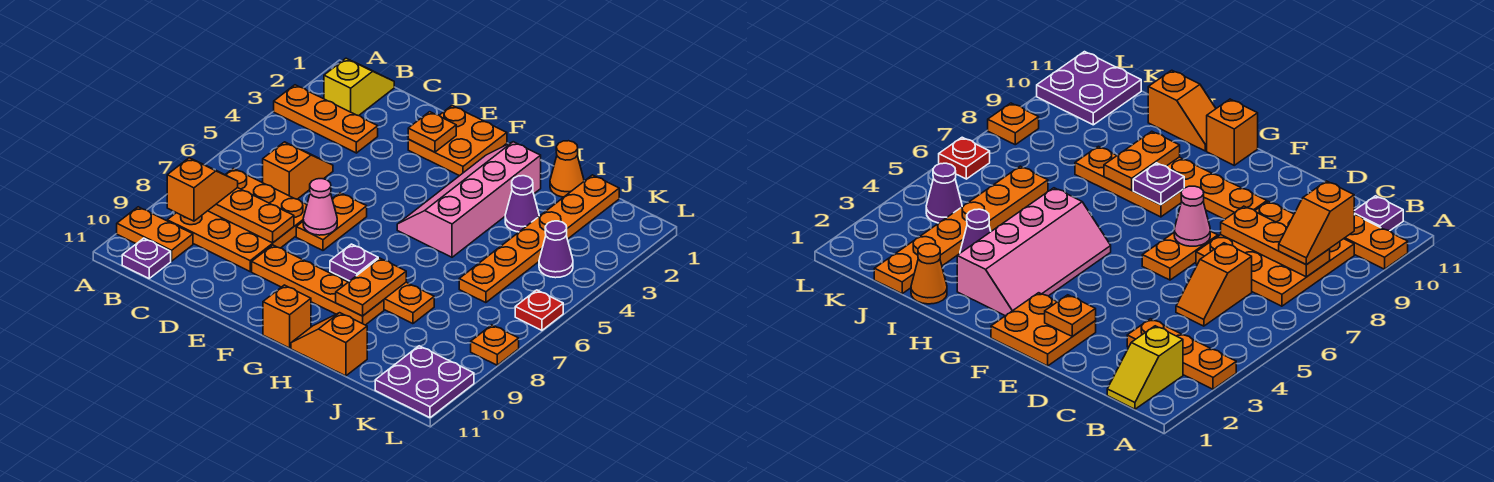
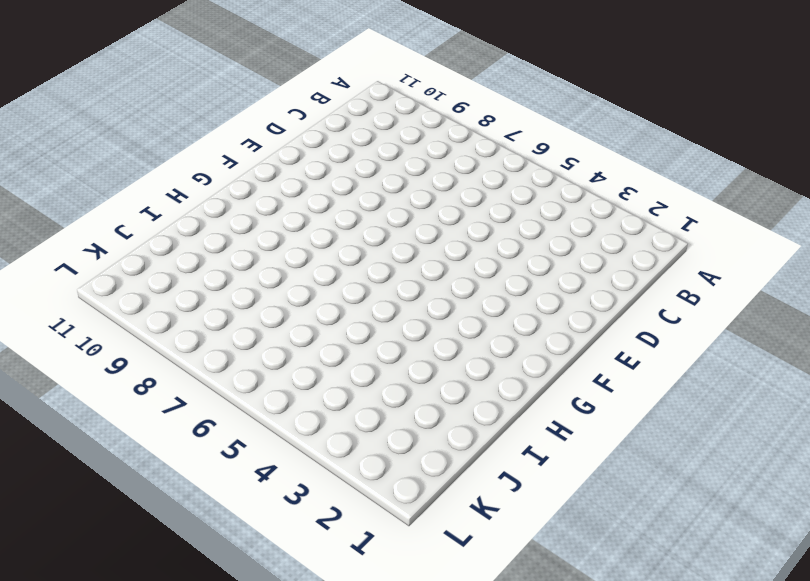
none -> orange plate A3:C3 level 1
none -> orange plate A10:B10 level 1
none -> yellow slope B1:B2 level 1 top 2

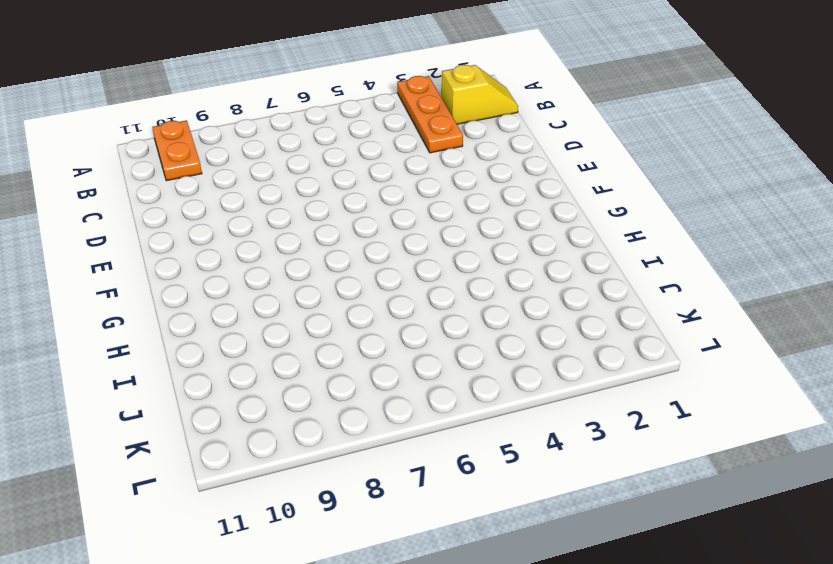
none -> orange plate B7:D9 level 1
none -> purple plate B11 level 1
none -> orange slope C5:C6 level 1 top 6

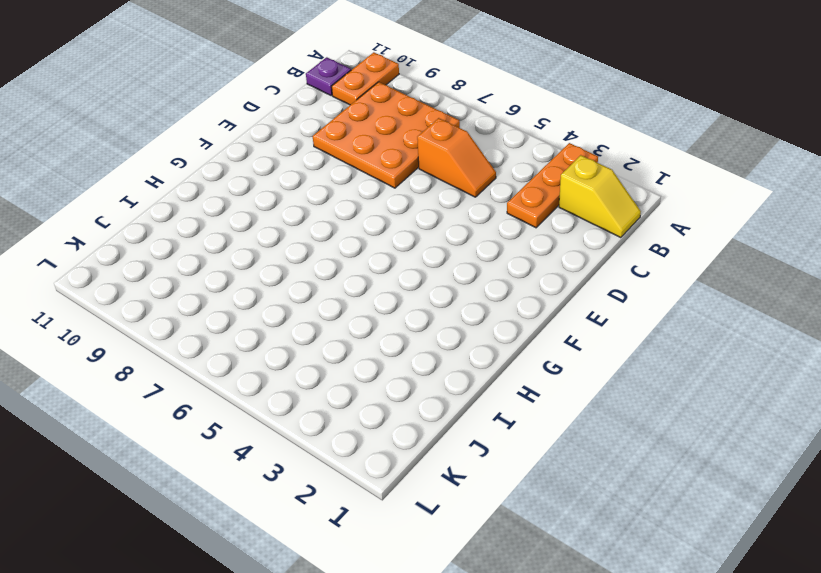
none -> orange plate E1:F2 level 1
none -> orange plate E6:E7 level 1
none -> orange plate E9:H9 level 1

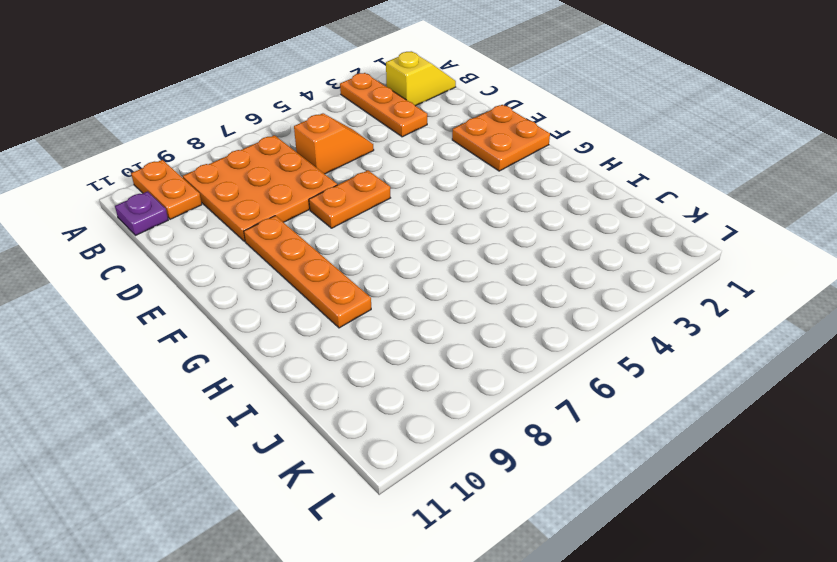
none -> pink slope G2:H5 level 1 top H
none -> orange plate G8:I8 level 1
none -> orange brick G11 level 1

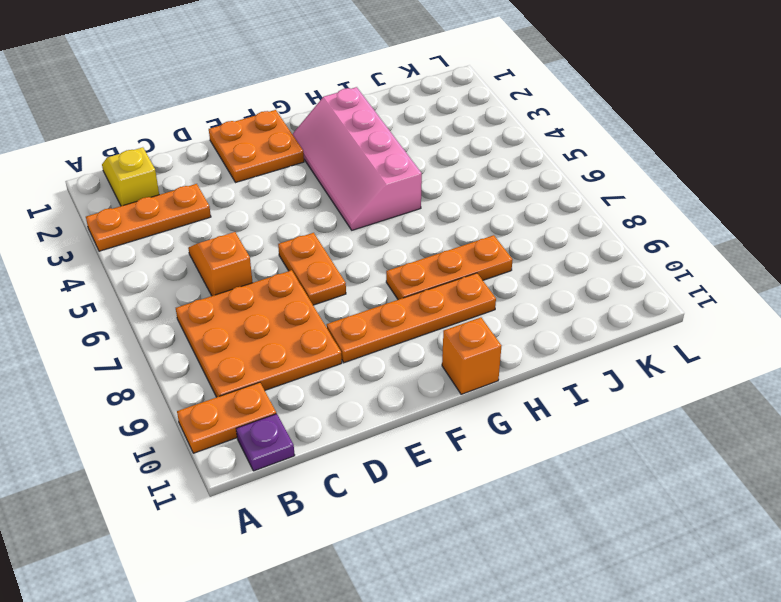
none -> orange slope H11:I11 level 1 top I
none -> orange cone I1 level 1
none -> purple cone I3 level 1

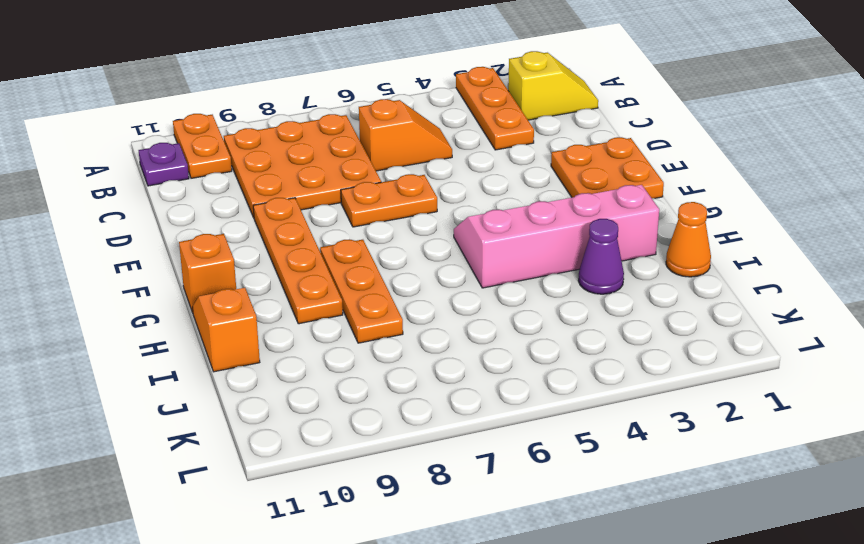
none -> orange plate J1:J6 level 1
none -> purple cone K4 level 1
none -> purple plate K10:L11 level 1

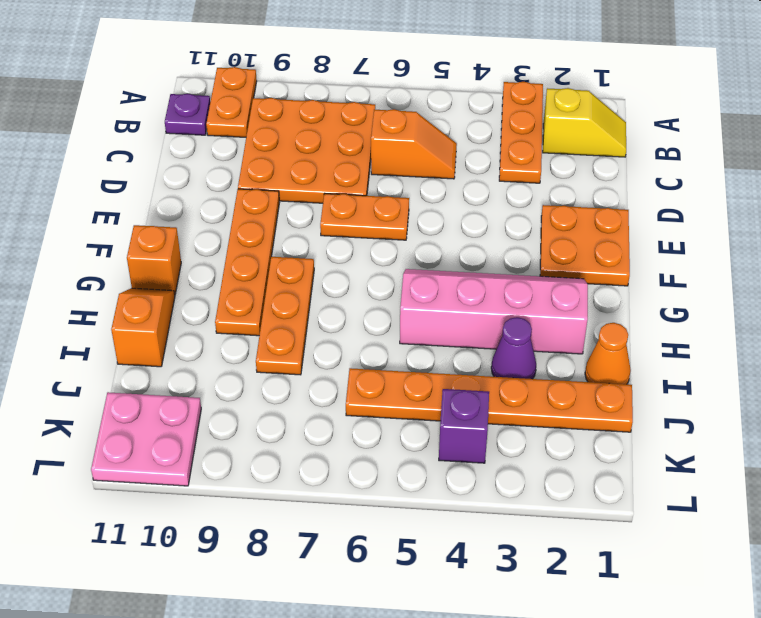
purple brick K4 level 1 -> purple cone K4 level 1
pink plate K10:L11 level 1 -> purple plate K10:L11 level 1
none -> red plate L6 level 1
none -> orange plate L8 level 1
none -> orange plate B8:D8 level 2

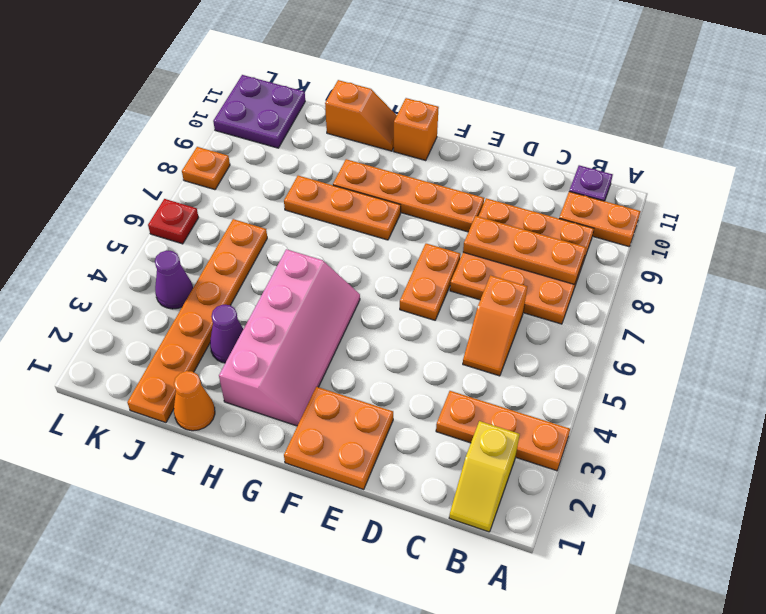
none -> orange plate E2 level 2
none -> pink cone E7 level 2
none -> purple plate G8 level 2

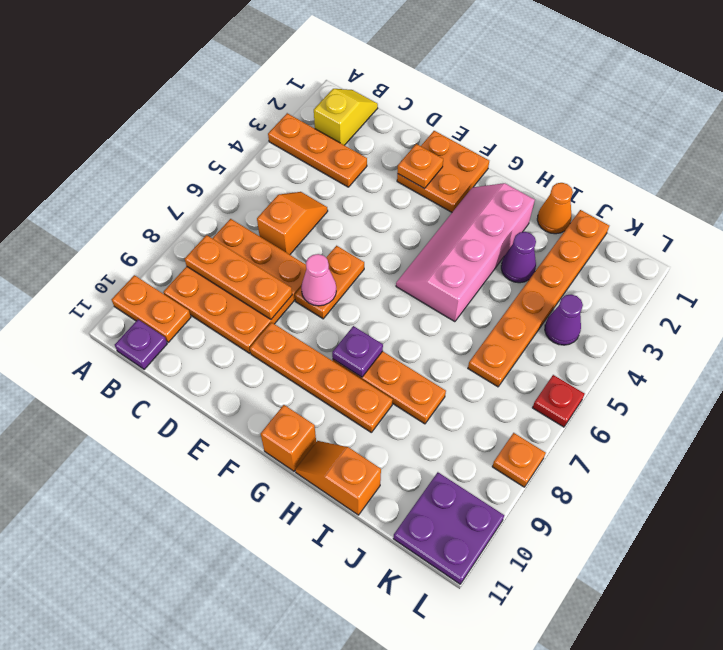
none -> orange plate H8:H9 level 2
none -> orange slope B8:B9 level 3 top 9

